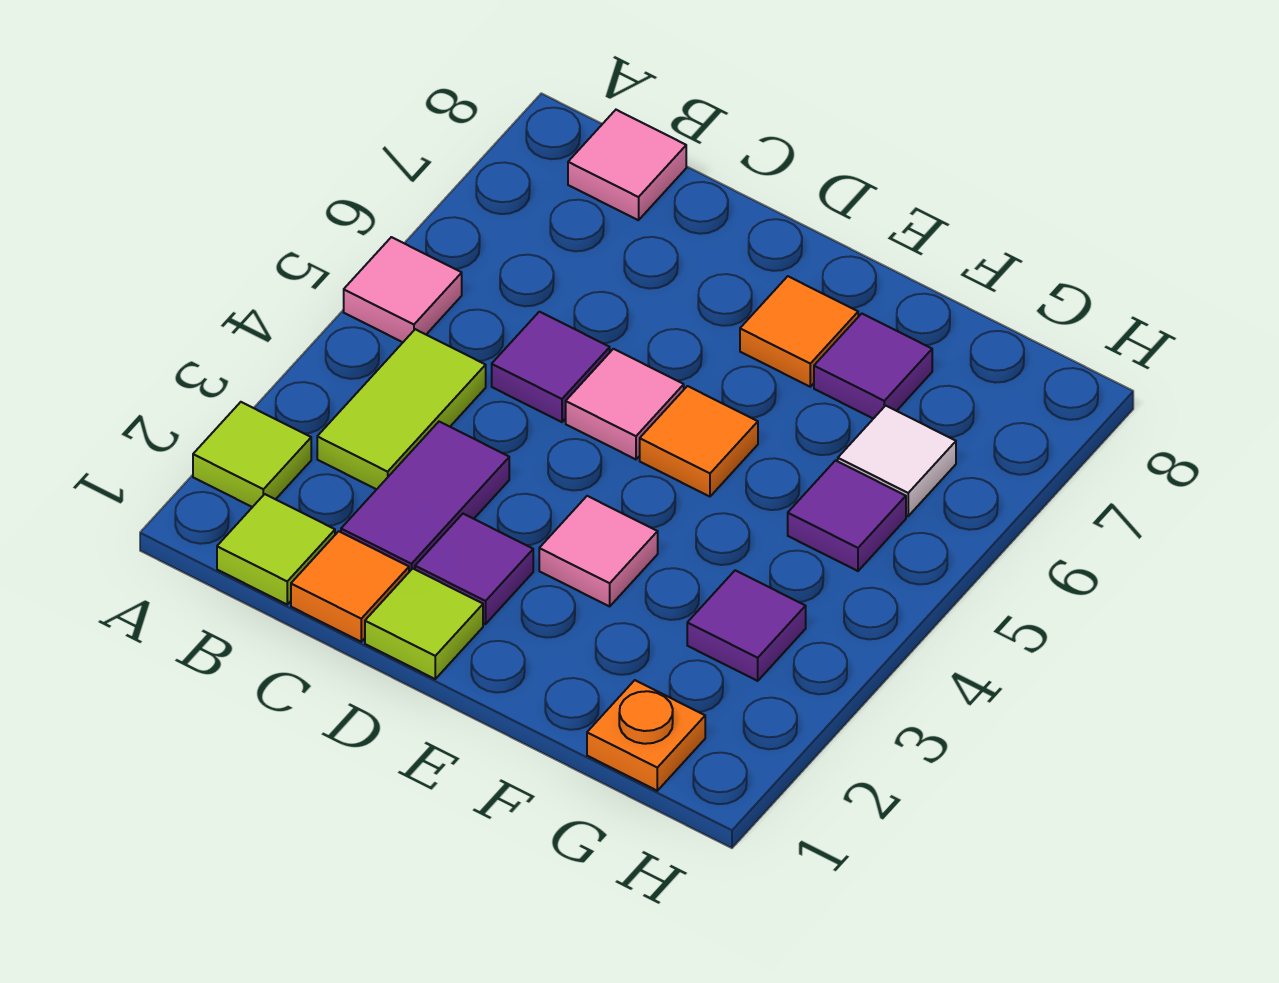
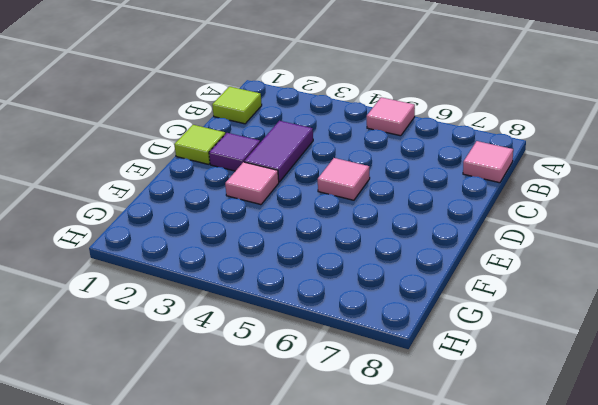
purple tile C3:D3 level 1 -> purple tile C2:C3 level 1
none -> lime tile A2 level 1
none -> lime tile B3:B4 level 1
none -> orange tile C1 level 1

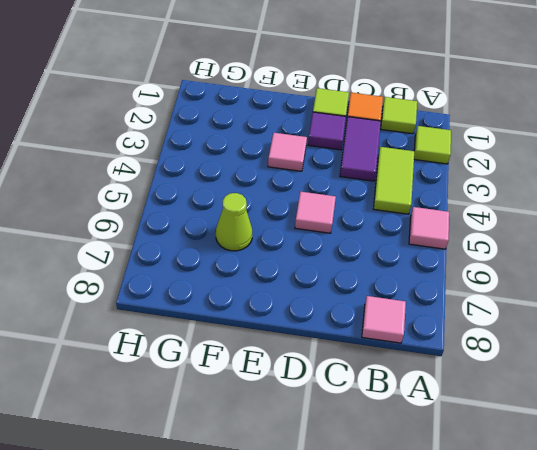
lime cone F6 level 1 -> none
none -> purple tile C5 level 1
none -> orange tile E5 level 1
none -> orange tile E7 level 1

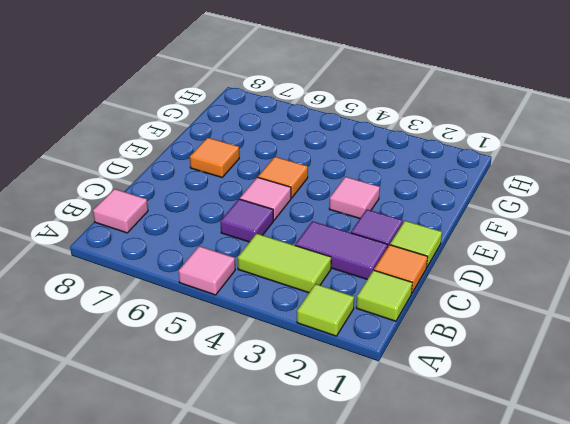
none -> purple tile F7 level 1
none -> orange plate G1 level 1
none -> purple tile G3 level 1

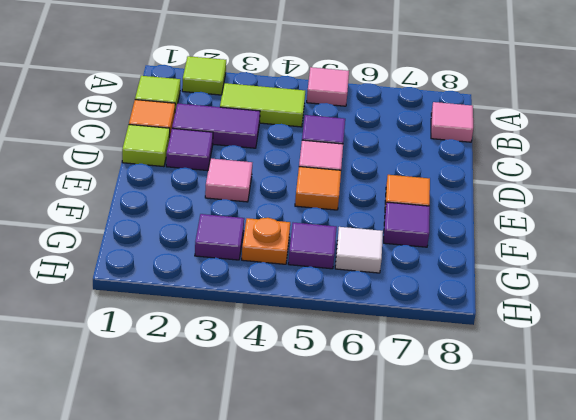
orange plate G4 level 1 -> orange plate G1 level 1

